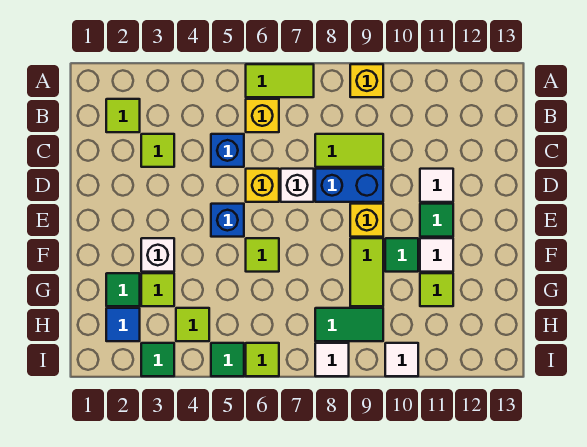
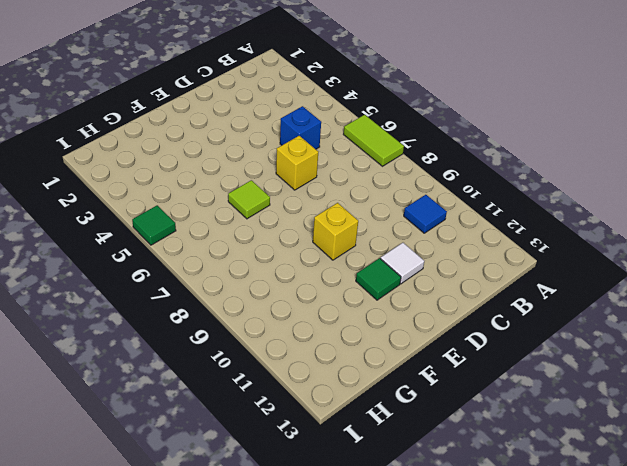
blue tile B10 level 1 -> blue tile H2 level 1
none -> yellow brick A9 level 1
none -> lime tile B2 level 1
none -> yellow brick B6 level 1
none -> lime tile C3 level 1

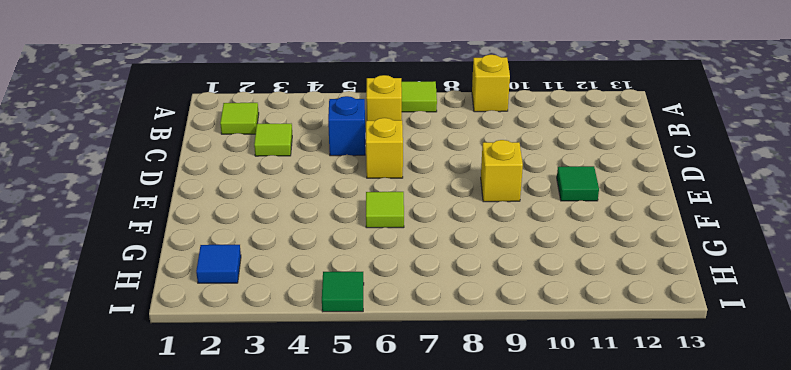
none -> lime tile C8:C9 level 1
none -> white brick D7 level 1
none -> blue brick D8:D9 level 1
none -> white tile D11 level 1

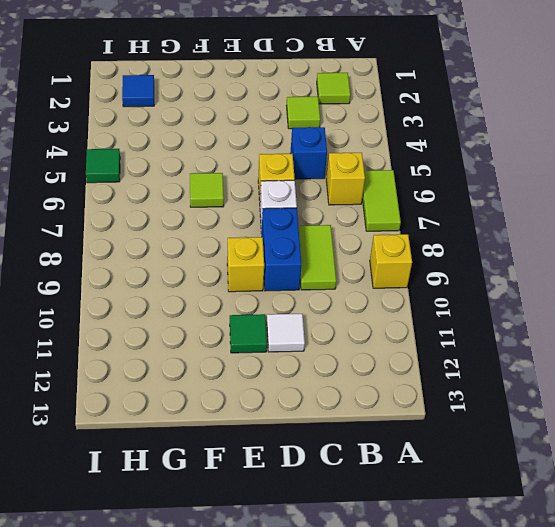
none -> blue brick E5 level 1
none -> white brick F3 level 1
none -> lime tile F9:G9 level 1
none -> green tile F10 level 1

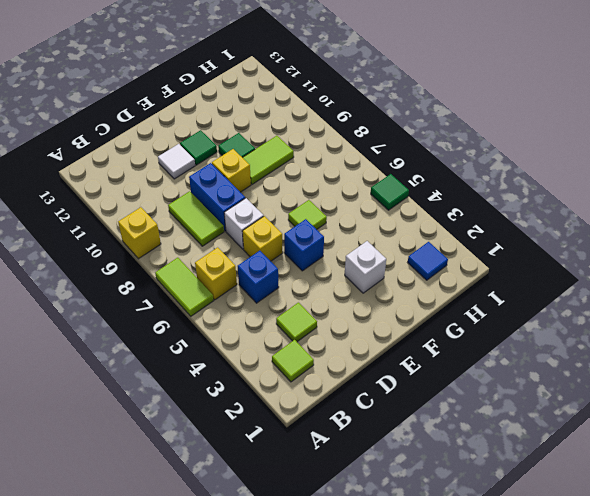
none -> white tile F11 level 1
none -> green tile G2 level 1
none -> lime tile G3 level 1
none -> lime tile G11 level 1

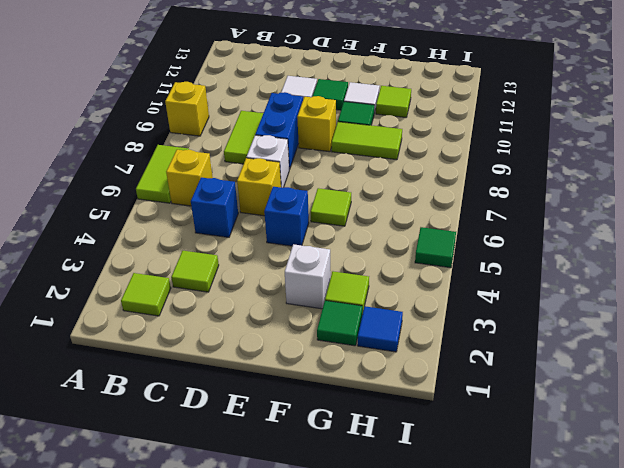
none -> lime tile H4 level 1
none -> green tile H8:H9 level 1
none -> green tile I3 level 1
none -> lime tile I6 level 1

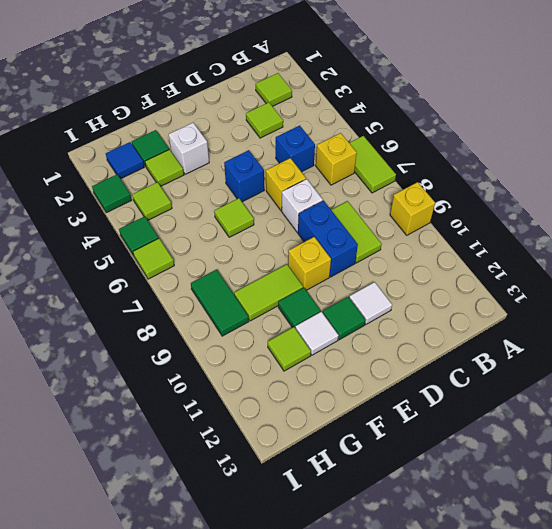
none -> white tile I8 level 1
none -> white tile I10 level 1

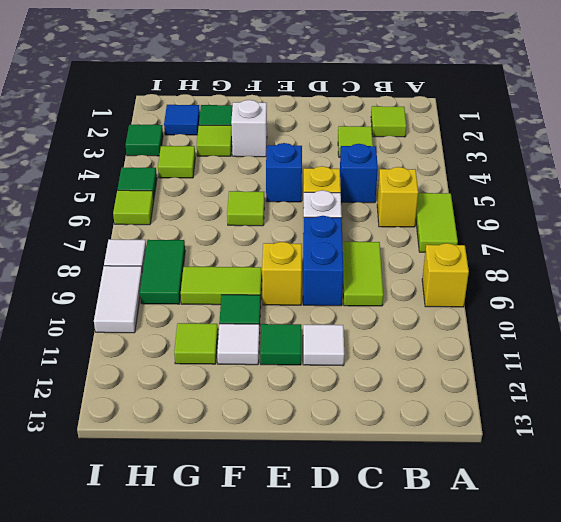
white tile I9:I10 level 1 -> white tile I10 level 1

